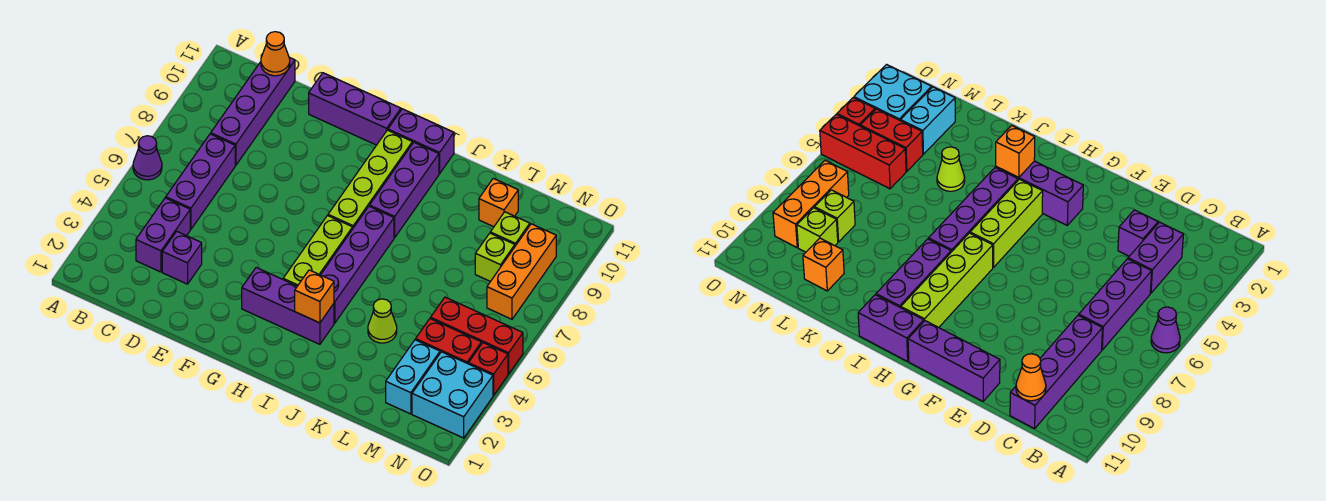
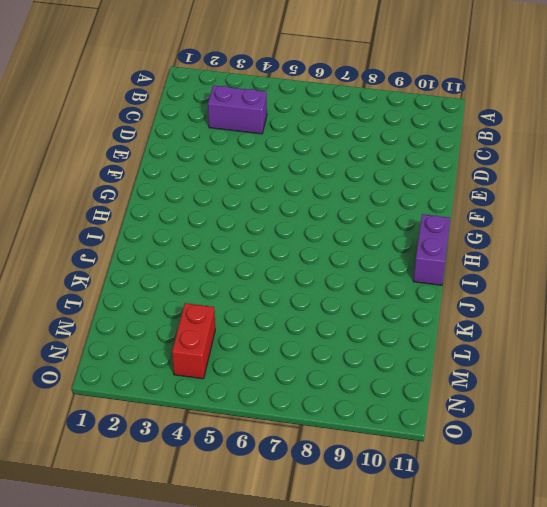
none -> purple cone A6 level 1
none -> purple brick C5:C7 level 1
none -> purple brick C8:C11 level 1

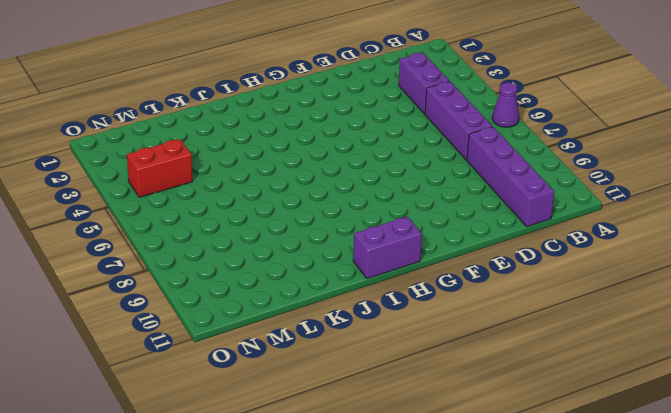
none -> purple brick D3 level 1
none -> purple brick E11:G11 level 1
none -> purple brick G3:I3 level 1

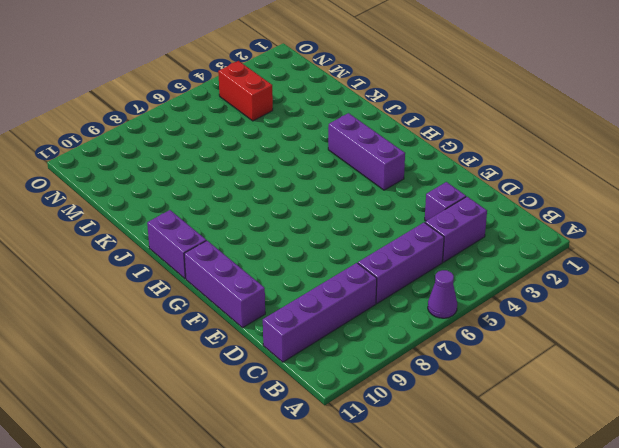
none -> lime brick H4:H6 level 1
none -> lime brick H7:H10 level 1
none -> purple brick I4:I7 level 1

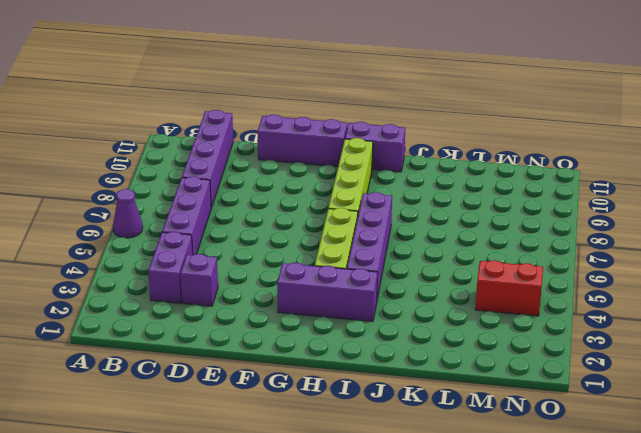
none -> purple brick I8:I10 level 1
none -> lime cone K4 level 1
none -> orange brick L10 level 1

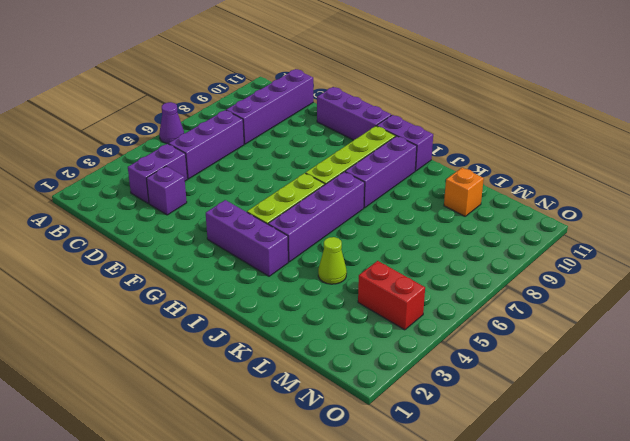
none -> cyan brick M2:M3 level 1
none -> red brick M5:O5 level 1
none -> lime brick M8 level 1

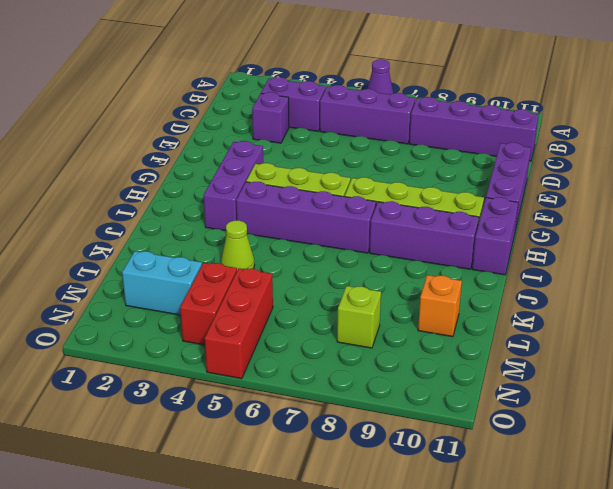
none -> lime brick M9 level 1
none -> cyan brick N2:O3 level 1
none -> orange brick N7:N9 level 1

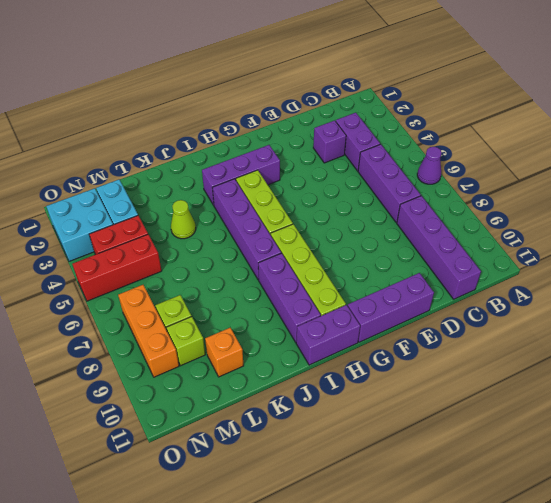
none -> red brick O4 level 1
none -> orange cone C11 level 2
none -> orange brick I3 level 2

